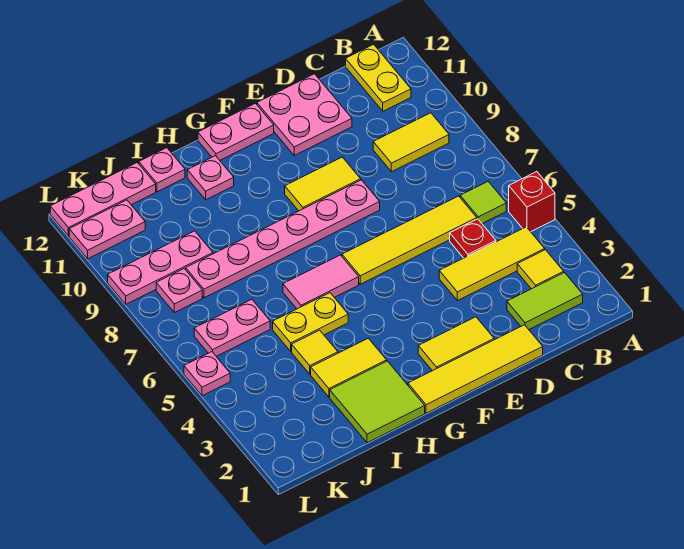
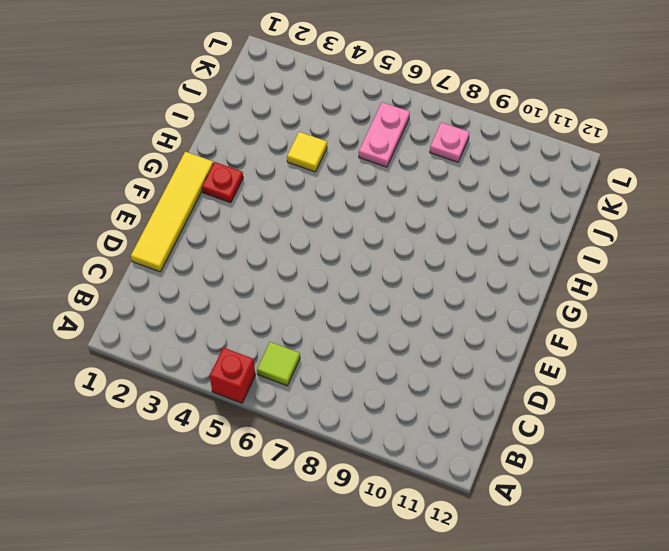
red plate G2 level 1 -> red plate C5 level 1
none -> lime tile B2:C2 level 1
none -> yellow tile B3 level 1
none -> yellow tile B4:D4 level 1

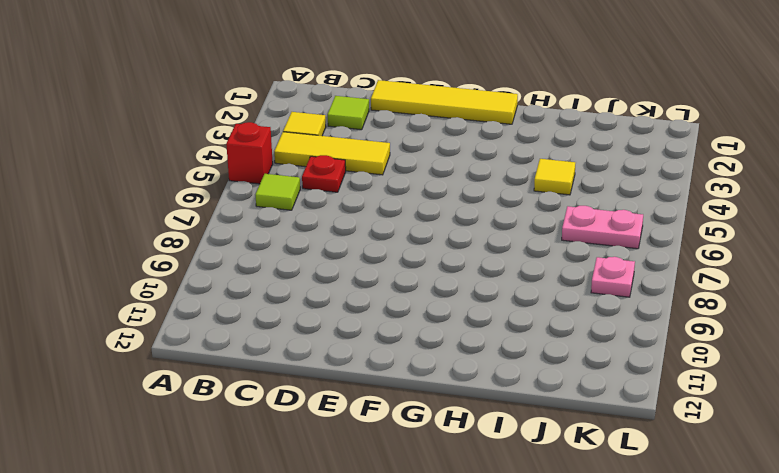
lime tile C2 level 1 -> lime tile B2:C2 level 1
none -> yellow tile B9:C9 level 1
none -> yellow plate B11:B12 level 1
none -> yellow tile C6:F6 level 1

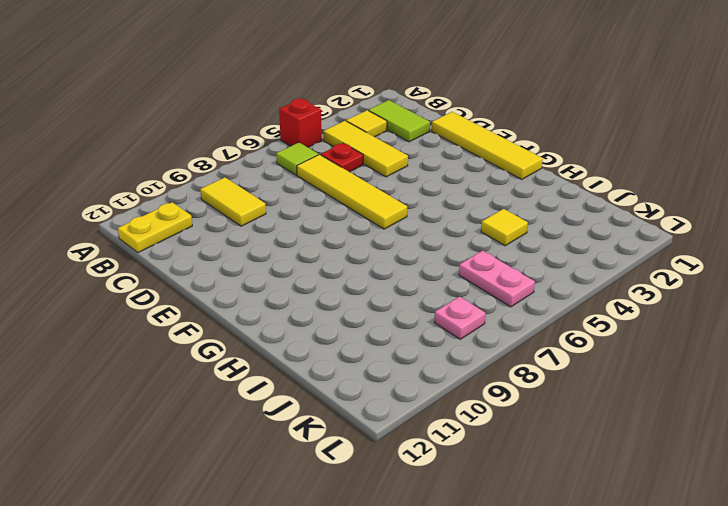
none -> pink plate D11:E12 level 1
none -> yellow tile E2:F2 level 1
none -> pink plate E8:J8 level 1

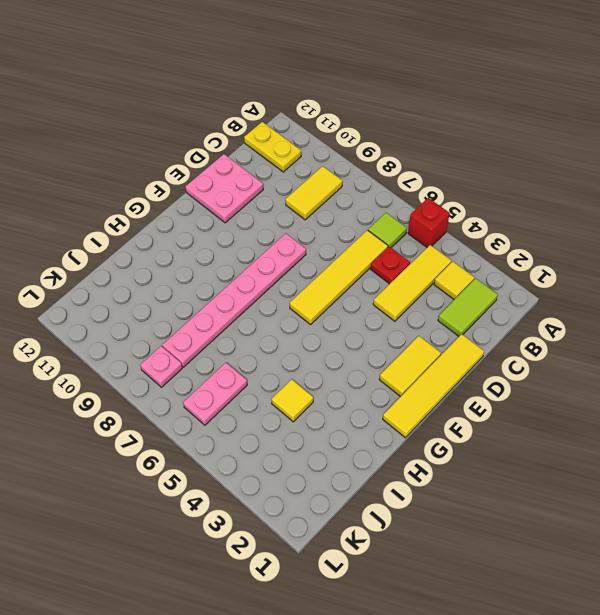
none -> yellow tile E9:F9 level 1
none -> pink plate F12:G12 level 1
none -> pink tile G6:H6 level 1

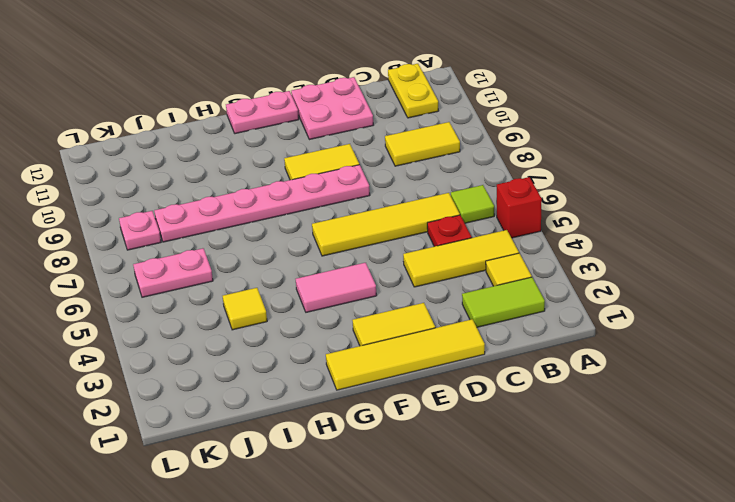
pink tile F4:G4 level 1 -> pink tile G6:H6 level 1
none -> lime tile H1:I2 level 1
none -> yellow tile H3:I3 level 1
none -> yellow plate H5:I5 level 1

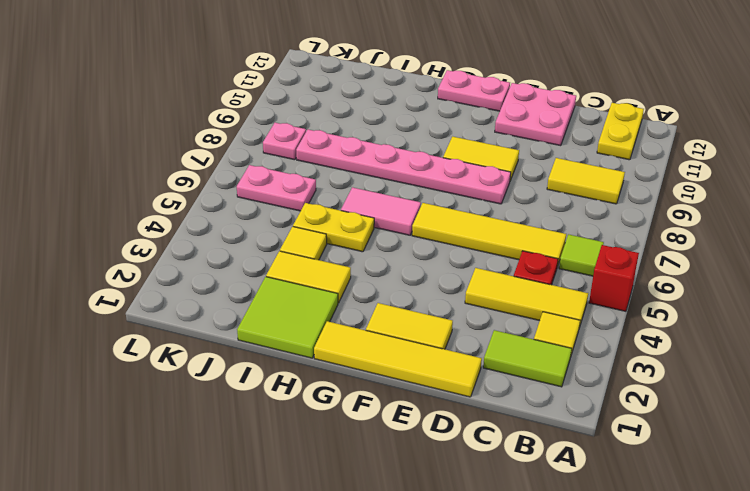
none -> pink plate H11 level 1
none -> pink plate I12 level 1
none -> pink plate J9:L9 level 1

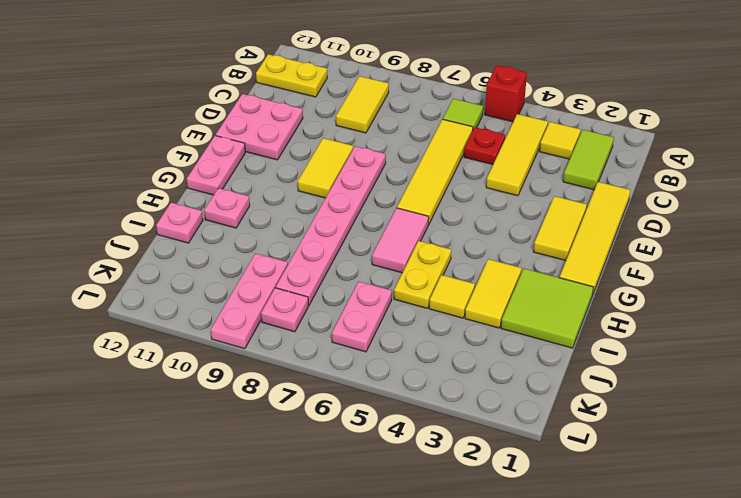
none -> pink plate J12:L12 level 1
none -> pink plate K11:L11 level 1
none -> pink plate L5 level 1

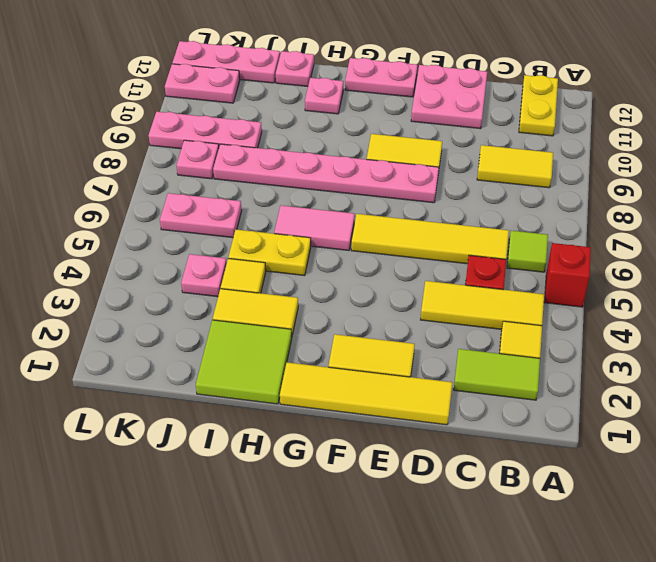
pink plate J4 level 1 -> pink plate L5 level 1

